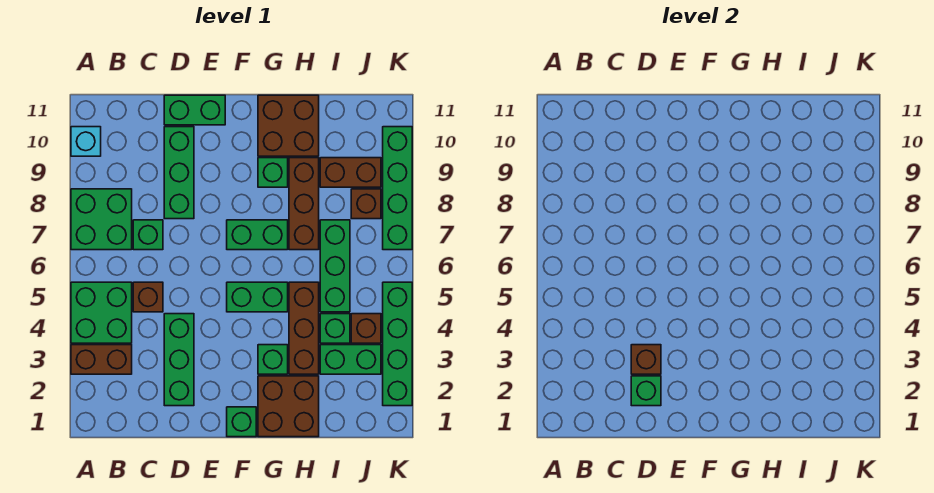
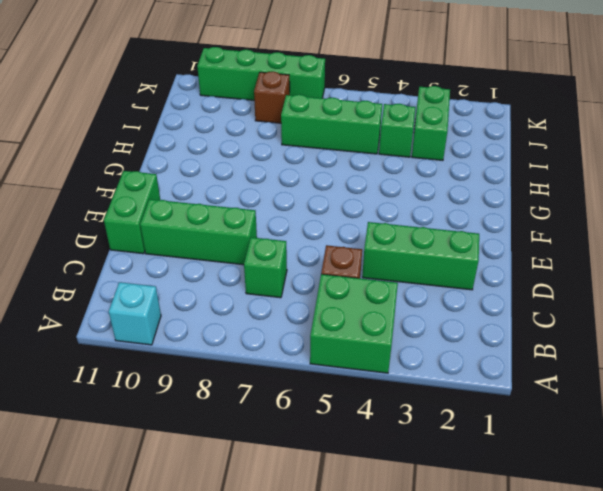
none -> brown brick A3:B3 level 1
none -> green brick A7:B8 level 1
none -> green brick F1 level 1

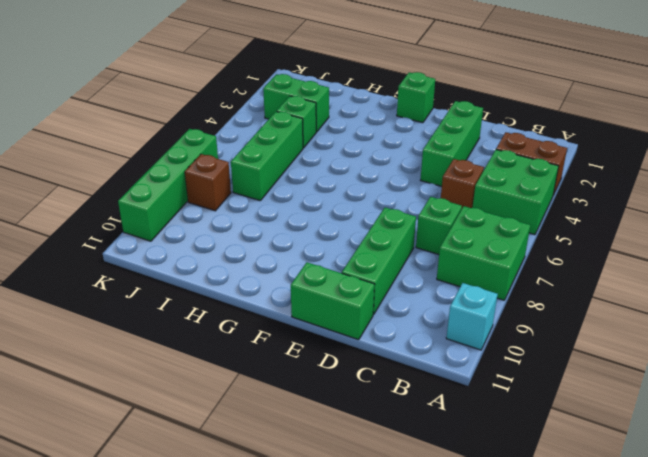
none -> green brick F5:G5 level 1
none -> green brick F7:G7 level 1
none -> brown brick G1:H2 level 1

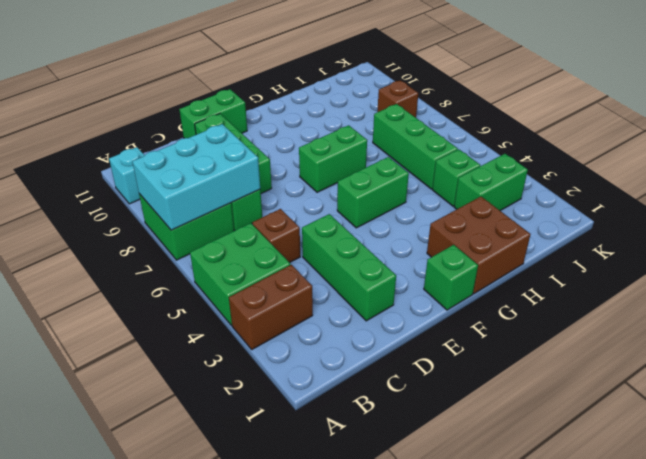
cyan brick A7:C8 level 2 -> none
none -> green brick G3 level 1
none -> green brick G9 level 1
none -> brown brick G10:H11 level 1

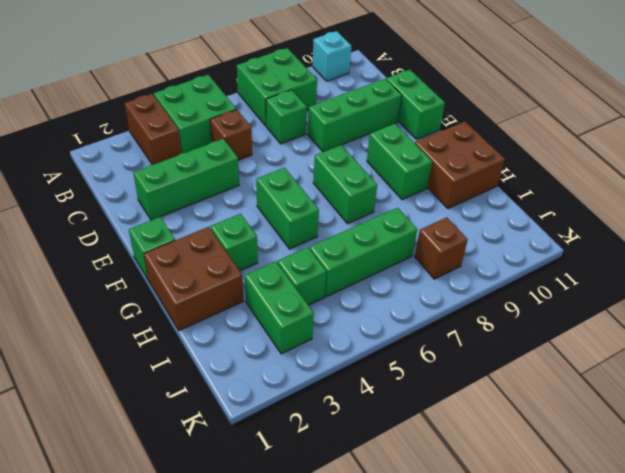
green brick F9:G9 level 1 -> green brick G9 level 1
none -> brown brick H3:H5 level 1
none -> brown brick H7:H9 level 1
none -> brown brick I9:J9 level 1

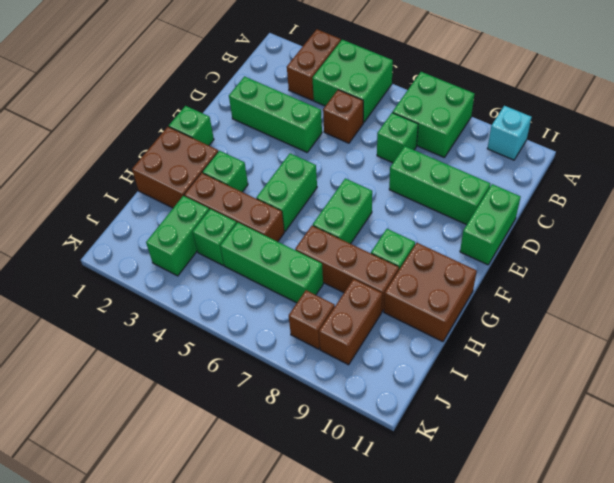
none -> brown brick J4 level 1
none -> green brick K2:K5 level 1
none -> green brick K7:K10 level 1

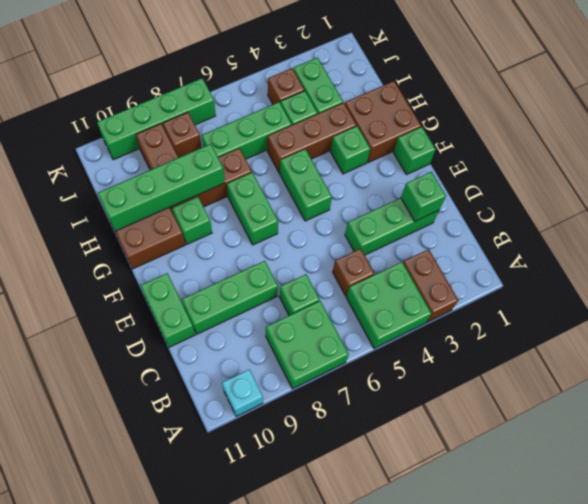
green brick H8:H11 level 2 -> green brick K2:K5 level 1
none -> brown brick D3 level 2

